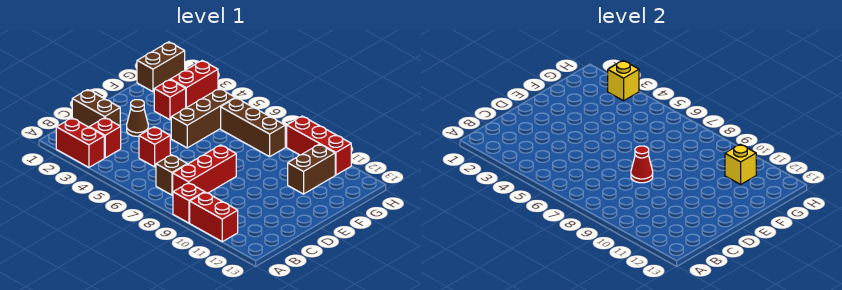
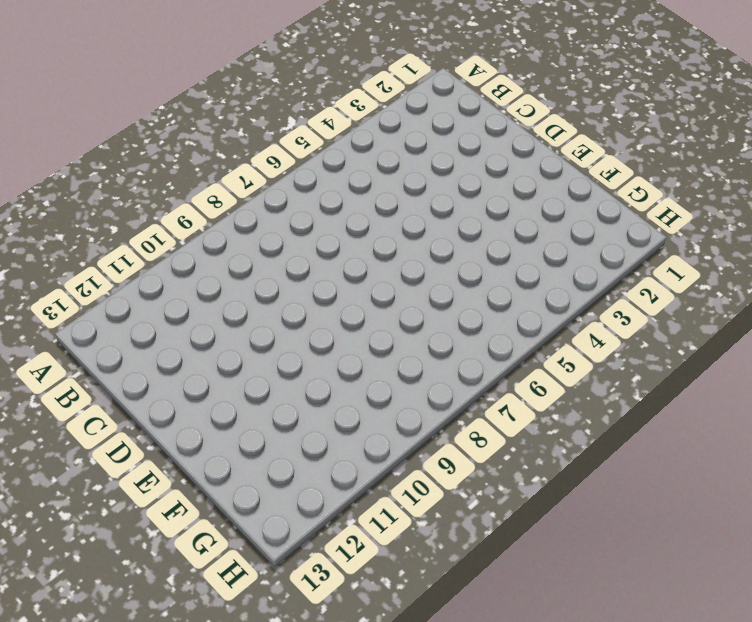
none -> red brick A2:A3 level 1
none -> red brick A9 level 1
none -> red brick A10:A11 level 1

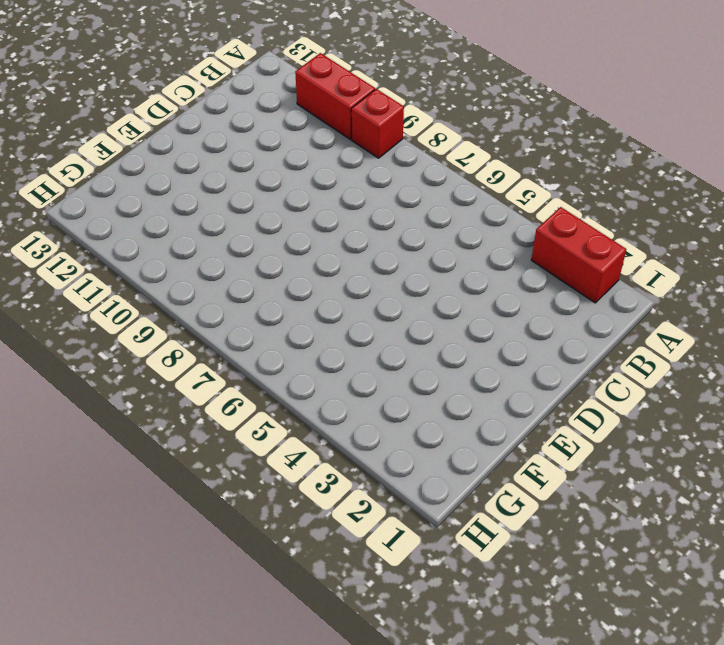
none -> red brick B3 level 1
none -> brown brick B7 level 1
none -> red brick B8:D8 level 1

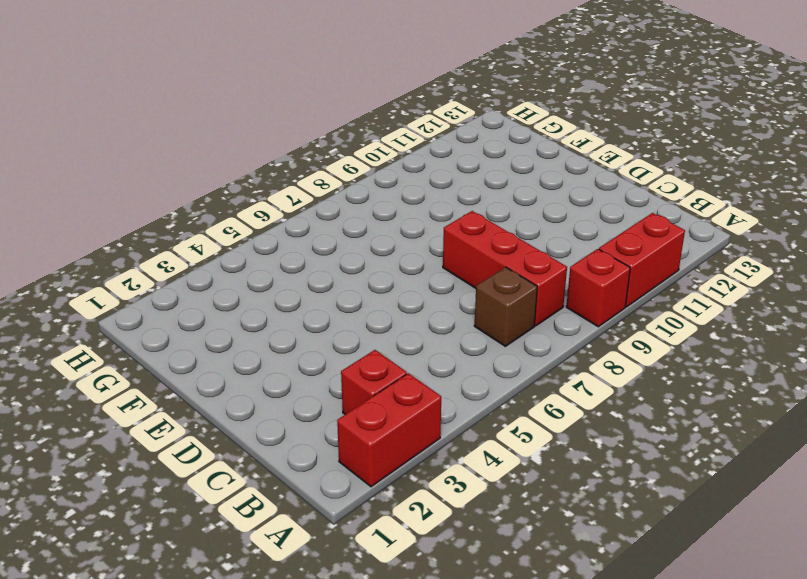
none -> brown brick C1:C2 level 1
none -> red brick C5 level 1
none -> brown cone D3 level 1

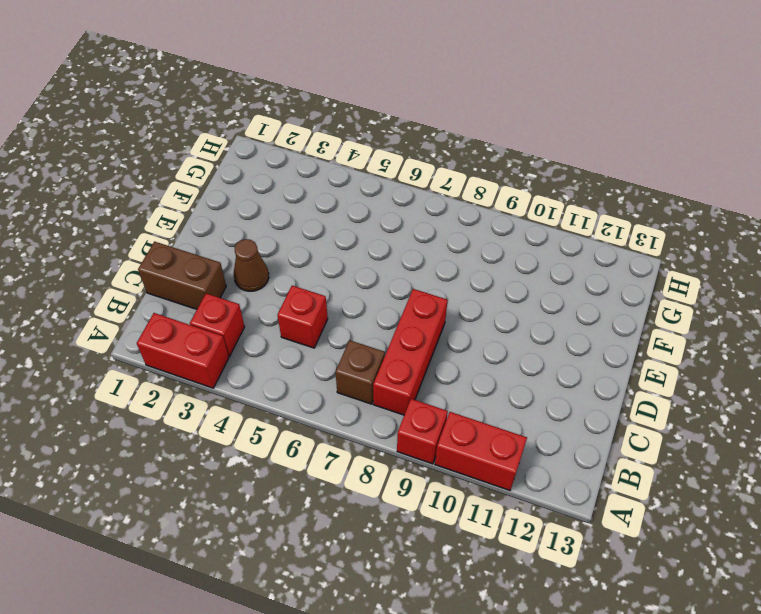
none -> brown brick E5:G5 level 1
none -> red brick F3 level 1
none -> brown brick F11:G11 level 1

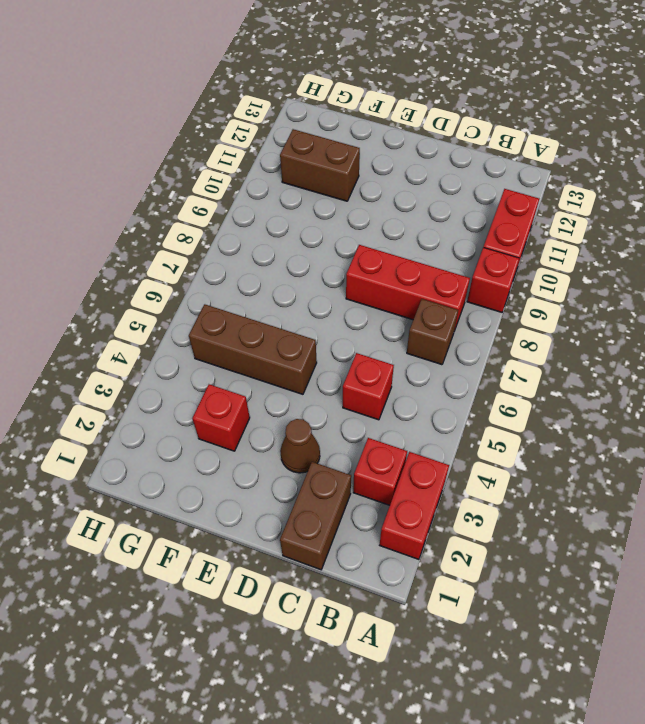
none -> brown brick G1:H1 level 1
none -> red brick G3:H3 level 1
none -> brown brick G6:G8 level 1

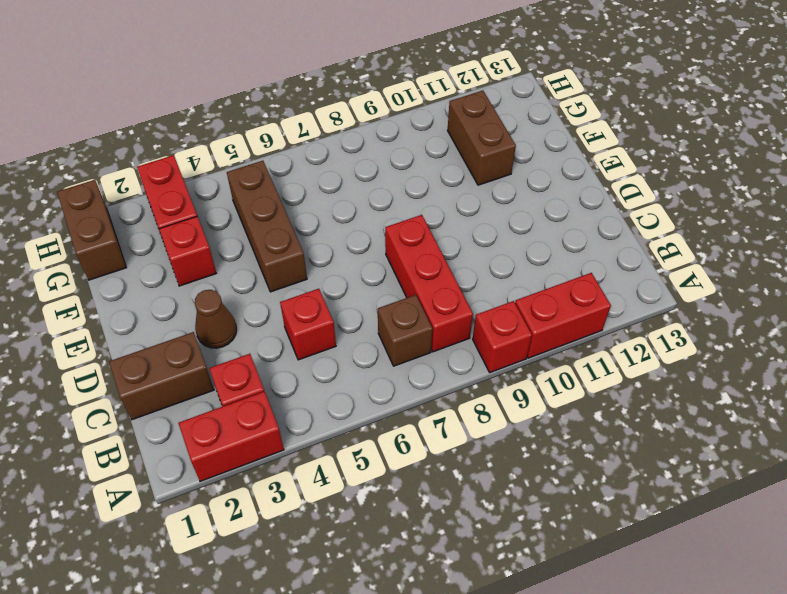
none -> brown brick G6:G8 level 1
none -> red brick H9:H11 level 1
none -> red cone D8 level 2

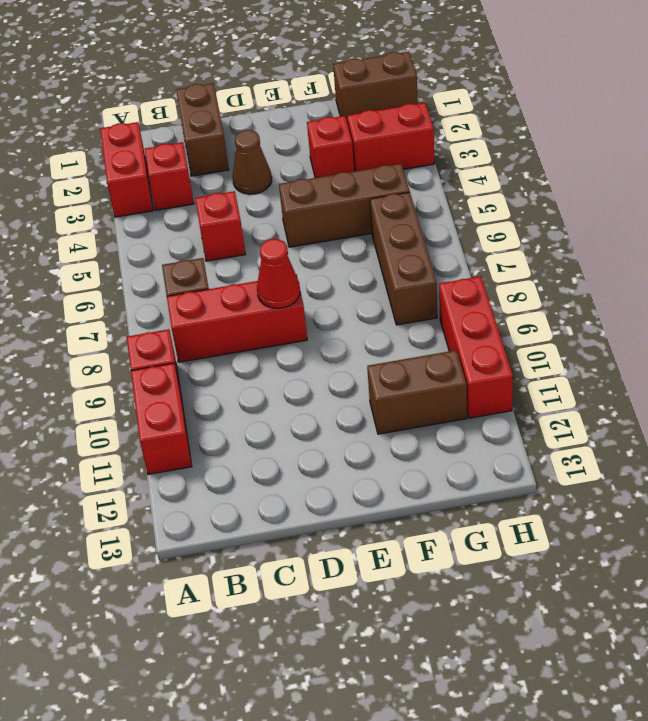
none -> yellow brick G11 level 2
none -> yellow brick H3 level 2

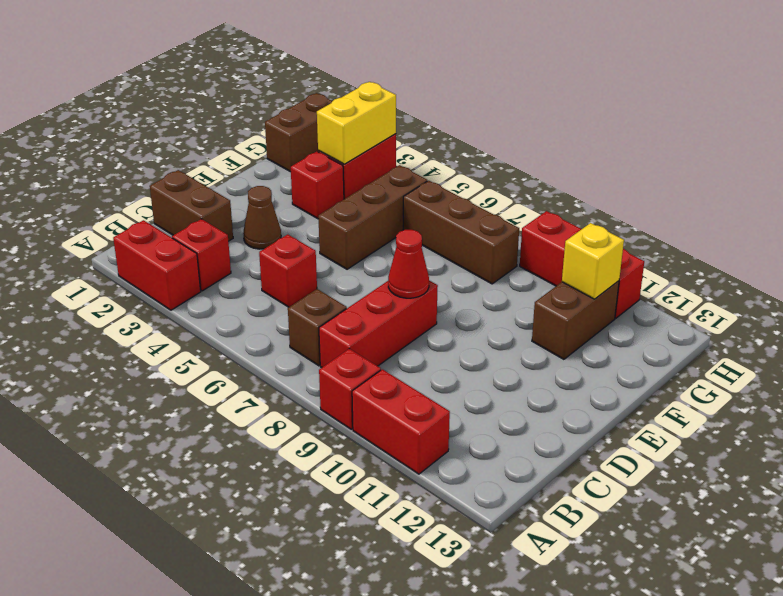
yellow brick G3:H3 level 2 -> yellow brick H3 level 2

